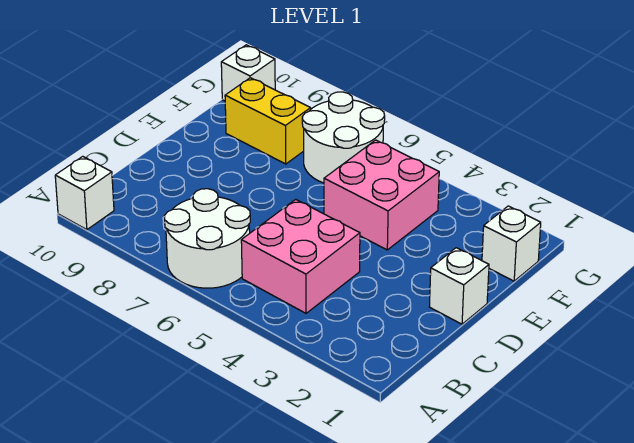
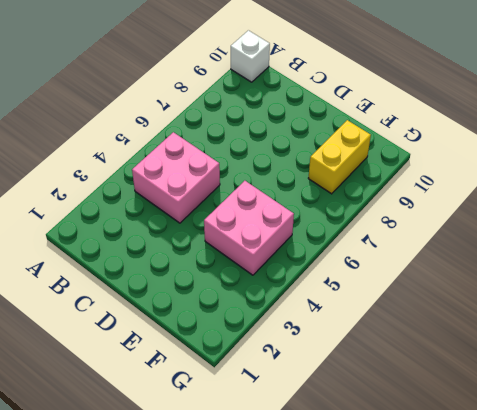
none -> white round brick A6:B7 level 1
none -> white brick D1 level 1

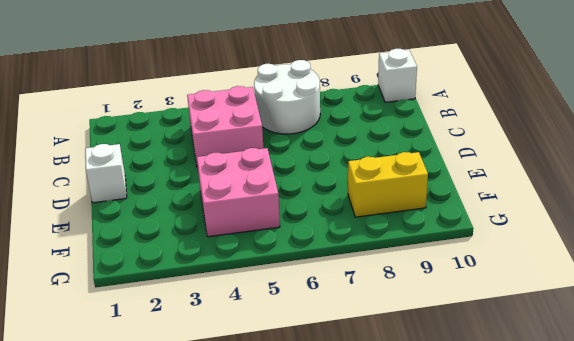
none -> white brick F1 level 1
none -> white round brick F6:G7 level 1

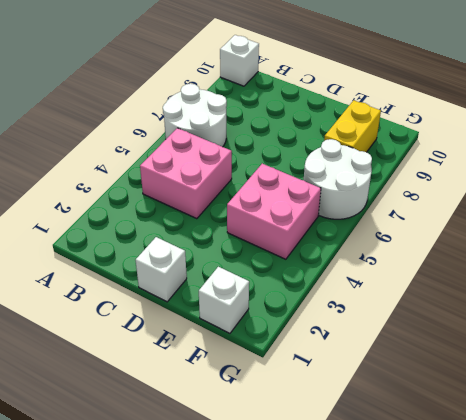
none -> white brick G10 level 1

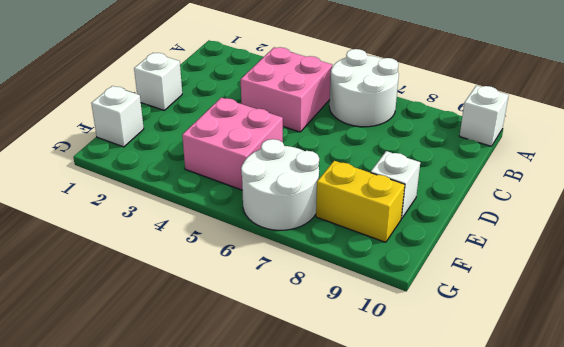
white brick E9 level 1 -> white brick G10 level 1

